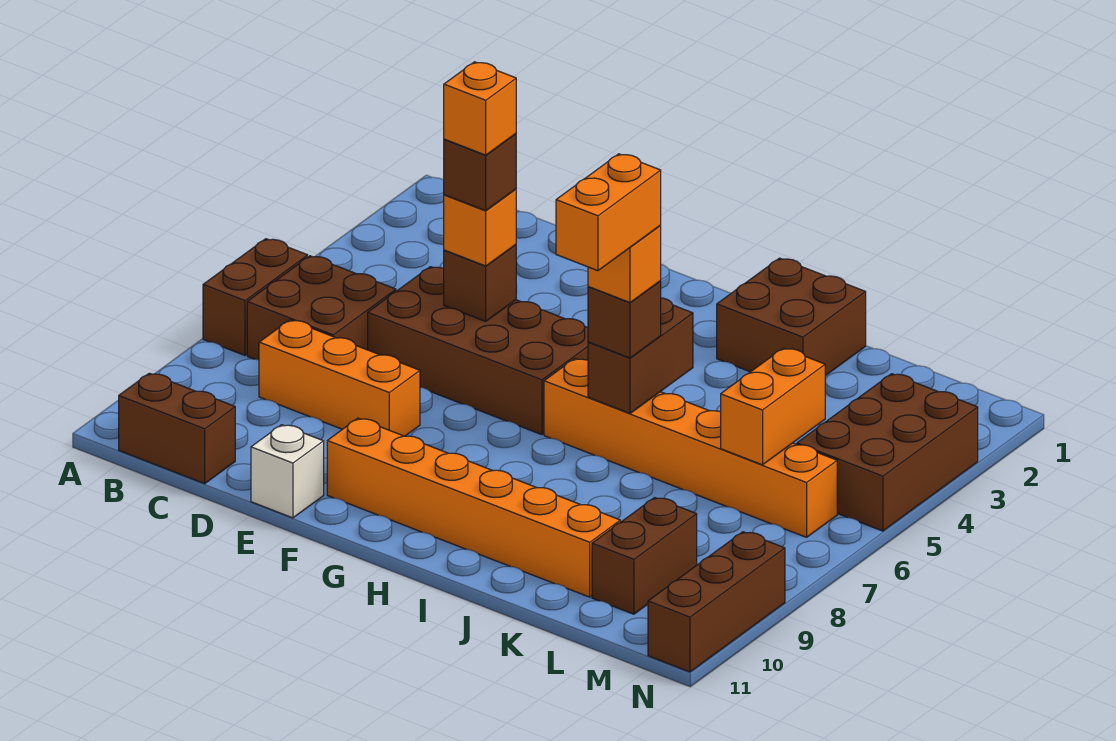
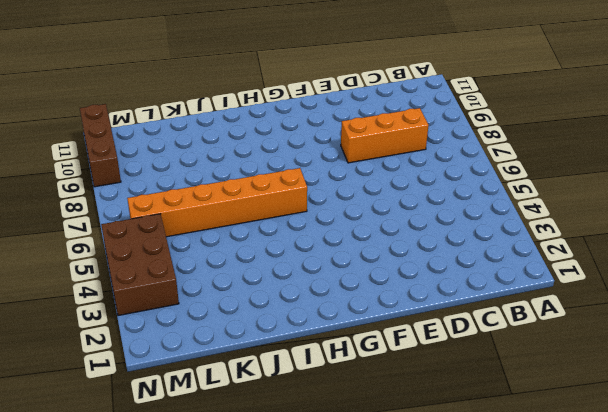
none -> brown brick A6:A7 level 1
none -> brown brick B6:C7 level 1
none -> brown brick B11:C11 level 1

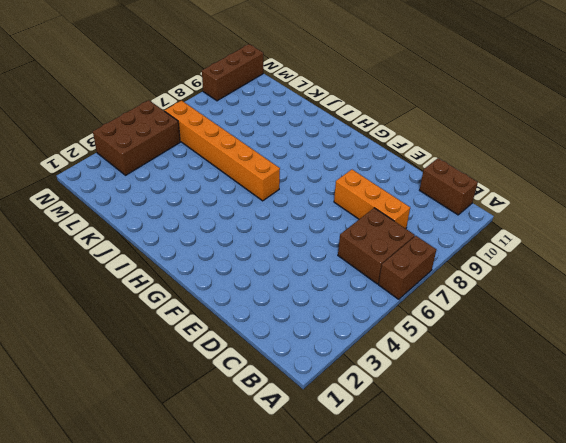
none -> brown brick D5:G6 level 1
none -> white brick E11 level 1
none -> orange brick F10:K10 level 1

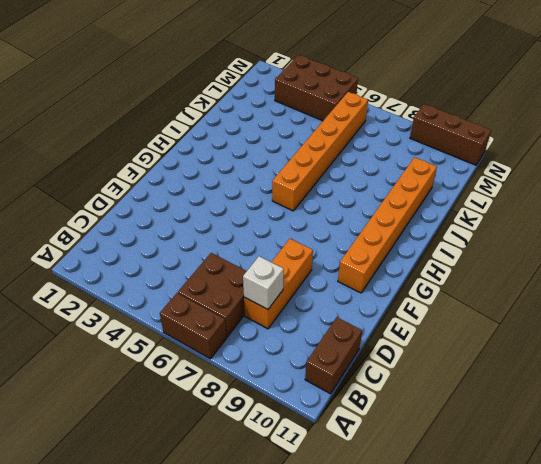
white brick C8 level 2 -> white brick E11 level 1
none -> brown brick D5:G6 level 1
none -> brown brick I1:J2 level 1
none -> brown brick L9:L10 level 1

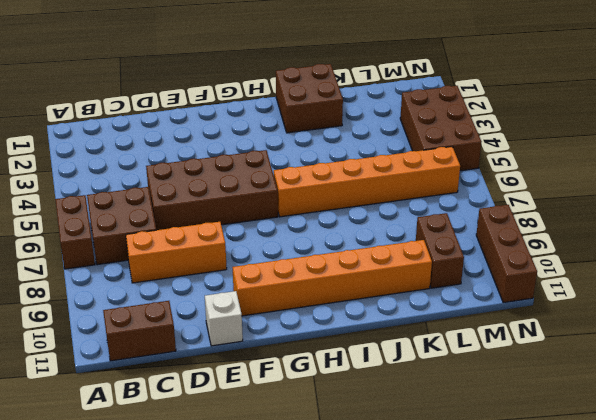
none -> brown brick E5 level 2
none -> brown brick I5:I6 level 2
none -> orange brick L5:L6 level 2

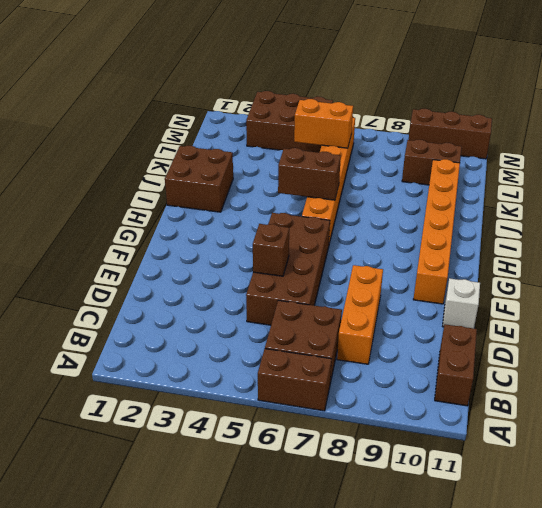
none -> orange brick E5 level 3
none -> brown brick I6 level 3
none -> brown brick E5 level 4

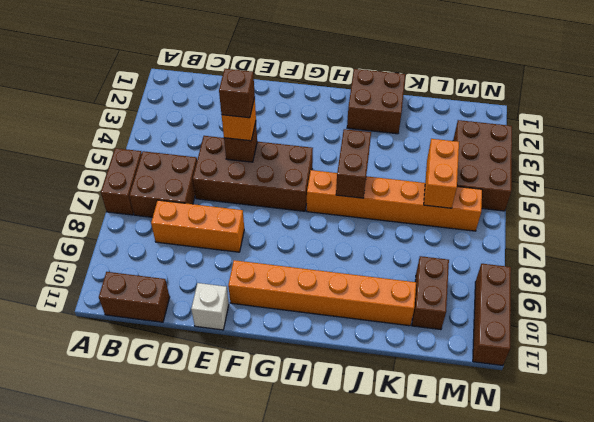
none -> brown brick I6 level 3
none -> orange brick I6 level 4
none -> orange brick E5 level 5

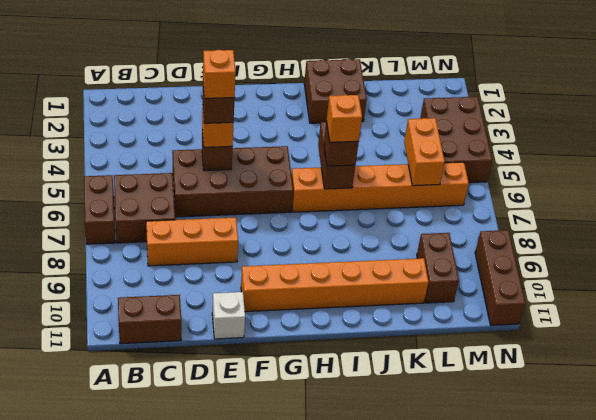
none -> orange brick I6:I7 level 5

